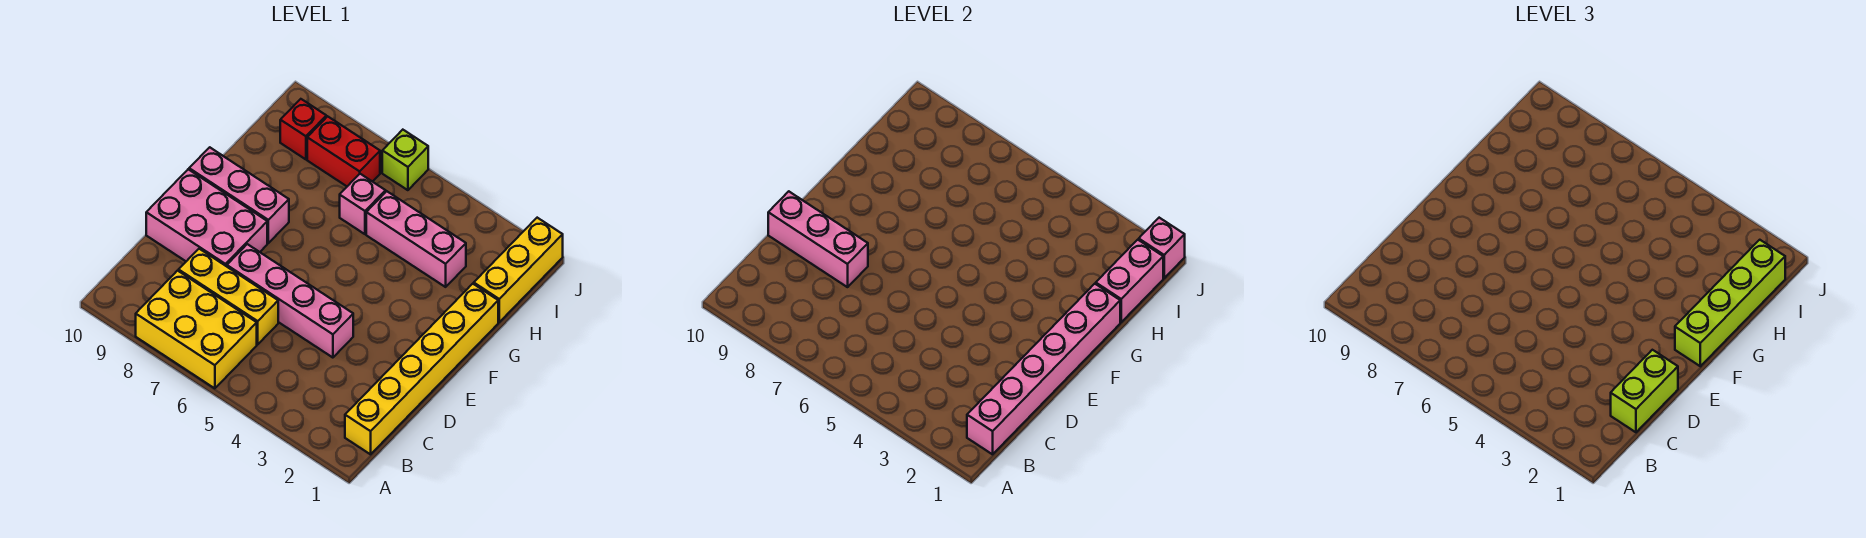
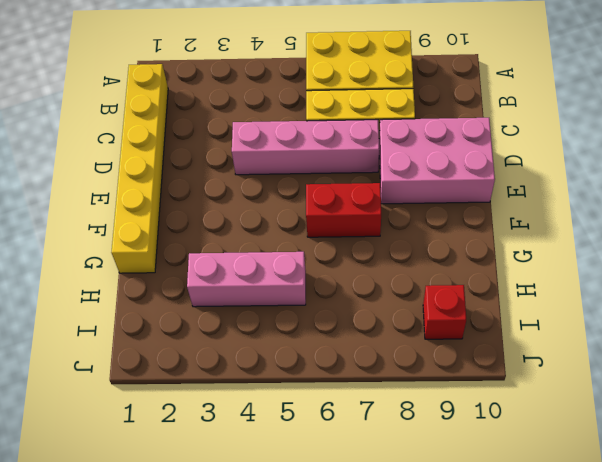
red brick F6:F7 level 1 -> red brick I7:I8 level 1
none -> pink brick F8:F10 level 1
none -> yellow brick H1:J1 level 1
none -> pink brick H6 level 1

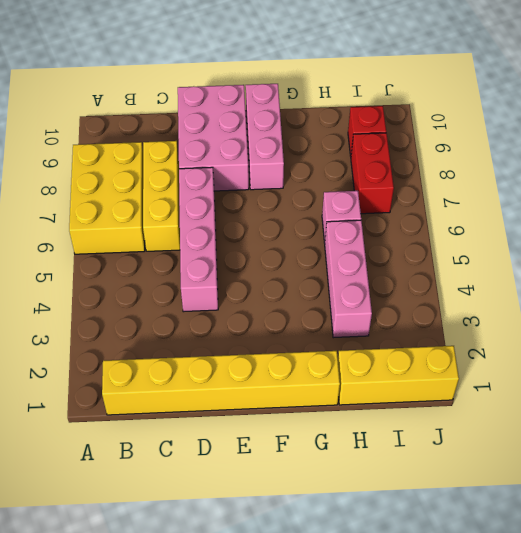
none -> lime brick J6 level 1
none -> pink brick B1:G1 level 2
none -> pink brick D8:D10 level 2

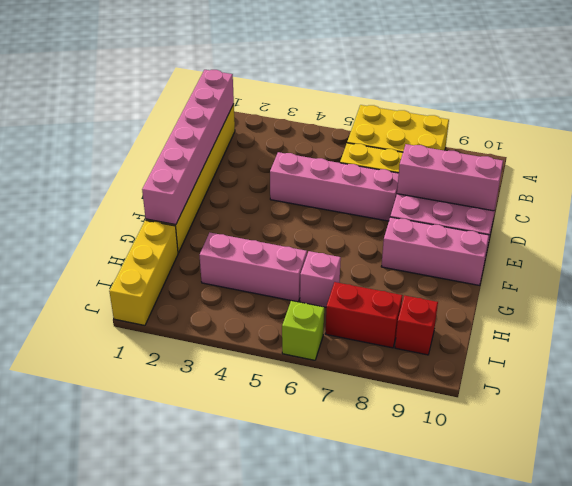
none -> pink brick H1:I1 level 2
none -> pink brick J1 level 2
none -> lime brick C1:D1 level 3

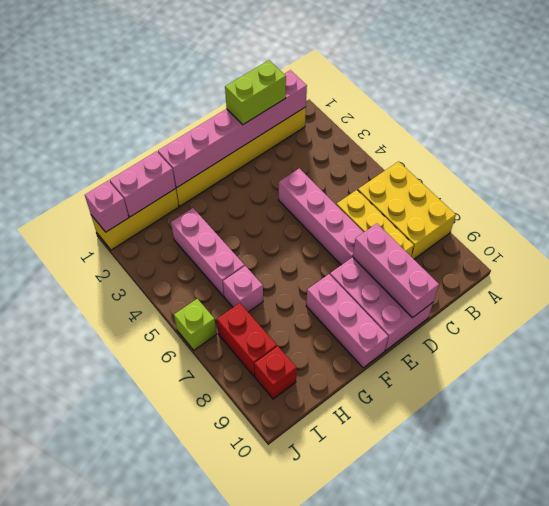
none -> lime brick F1:I1 level 3

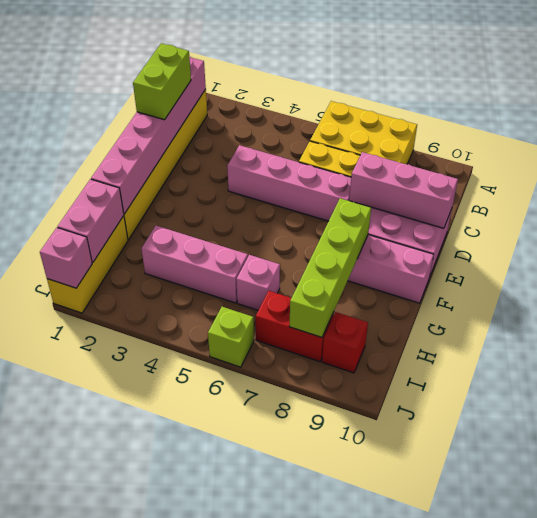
lime brick F8:I8 level 2 -> lime brick F1:I1 level 3

